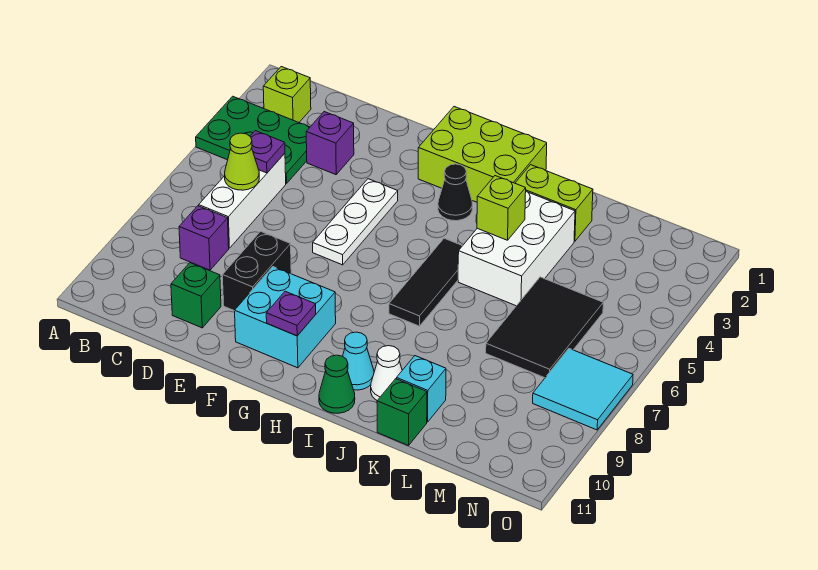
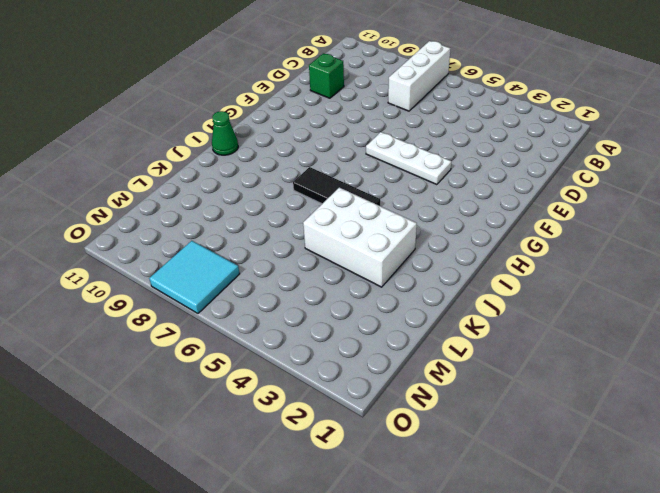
white brick A7:C7 level 1 -> white brick C5:C7 level 1
none -> green plate A3:C4 level 1
none -> lime brick B2 level 1
none -> purple brick C8 level 1

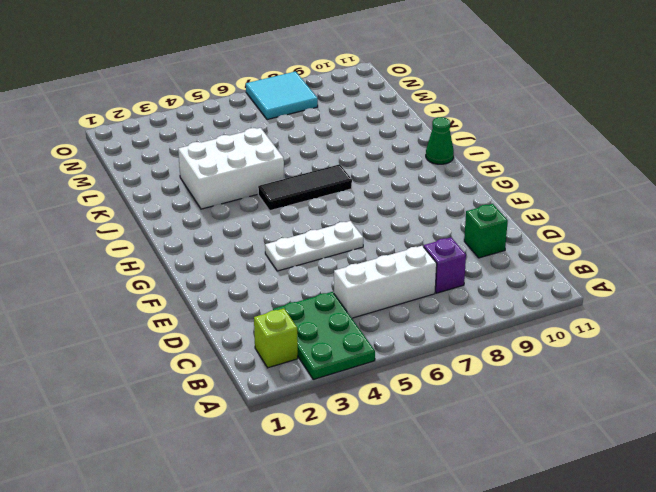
none -> purple brick D3 level 1
none -> black brick E8:E9 level 1
none -> cyan brick F9:G10 level 1

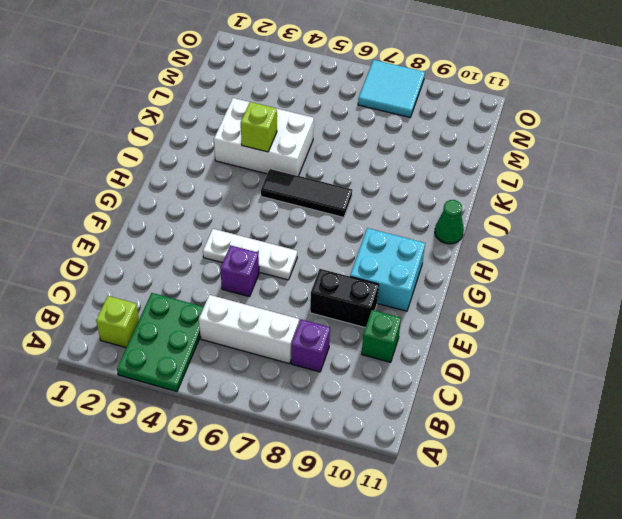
purple brick E5 level 1 -> purple brick D3 level 1
none -> lime brick G1:I2 level 1
none -> black cone H3 level 1
none -> cyan cone I10 level 1

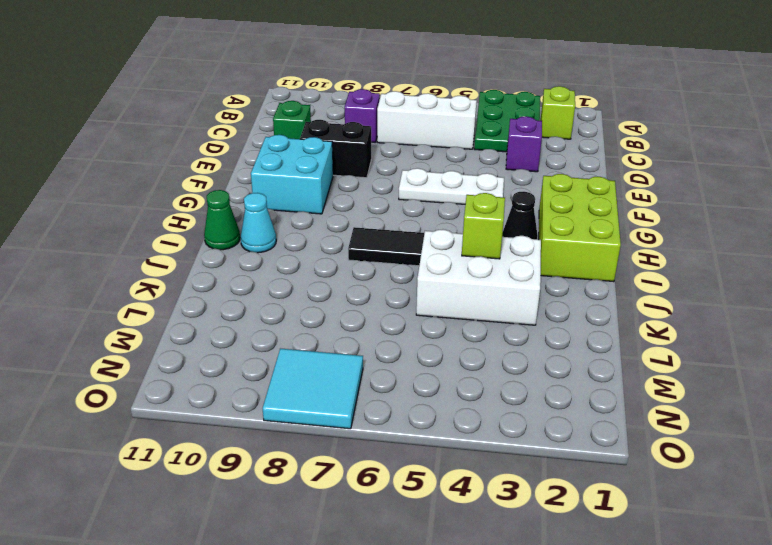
none -> lime brick J2:K2 level 1
none -> white cone J10 level 1
none -> cyan brick K10 level 1

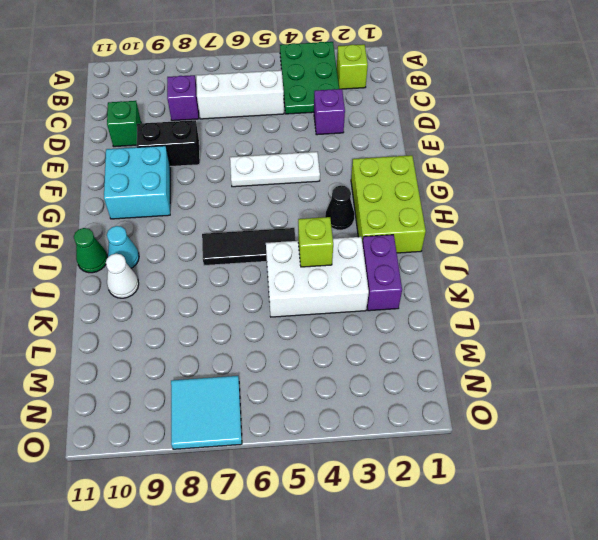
purple brick J2:K2 level 1 -> lime brick J2:K2 level 1
none -> cyan brick K10 level 1
none -> green brick K11 level 1
none -> black tile L5:M7 level 1

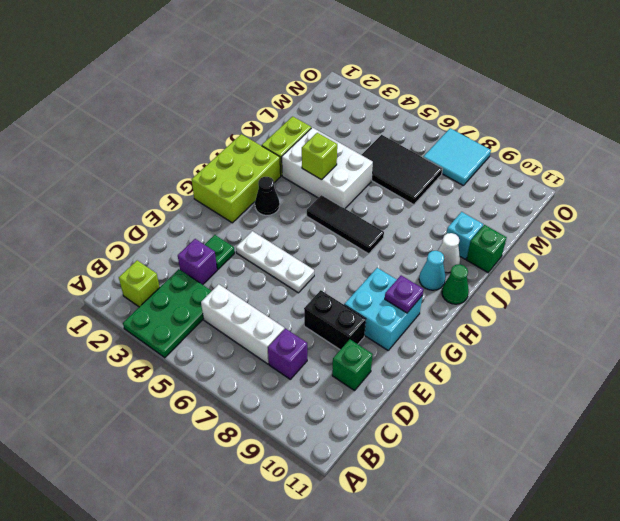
green plate E3 level 1 -> none
none -> purple plate C5 level 2
none -> lime cone C6 level 2

